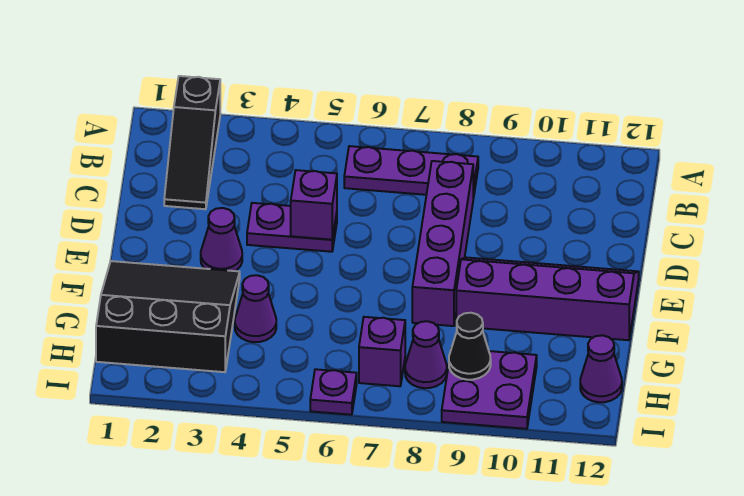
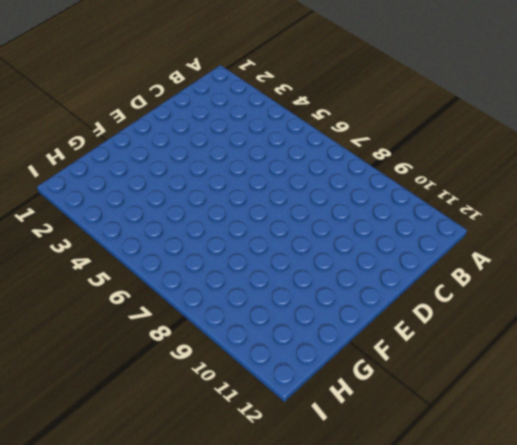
none -> black slope A2:C2 level 1 top A
none -> purple plate B6:B8 level 1
none -> purple brick C8:F8 level 1

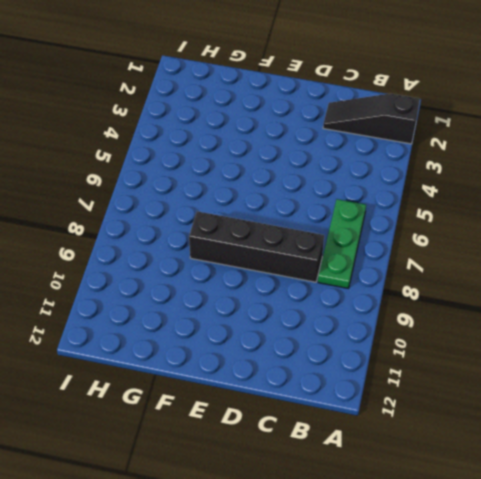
green plate B6:B8 level 1 -> purple plate B6:B8 level 1
black brick C8:F8 level 1 -> purple brick C8:F8 level 1
none -> purple plate D4:D5 level 1
none -> purple cone E3 level 1
none -> purple slope E9:F12 level 1 top F

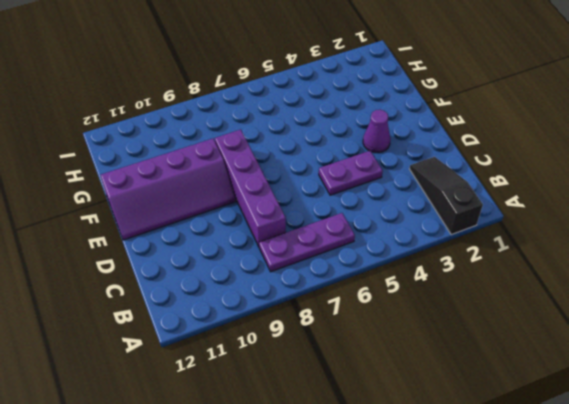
none -> black slope F1:H3 level 1 top H
none -> purple cone G4 level 1
none -> purple brick H7 level 1

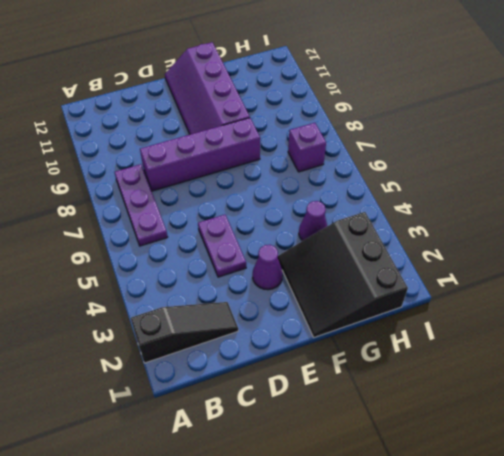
none -> purple cone H8 level 1
none -> purple plate H9:I10 level 1
none -> purple cone H12 level 1

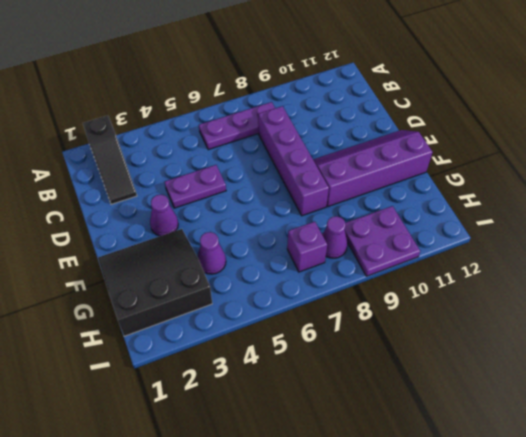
none -> purple cone H12 level 1
none -> purple plate I6 level 1
none -> purple brick D5 level 2

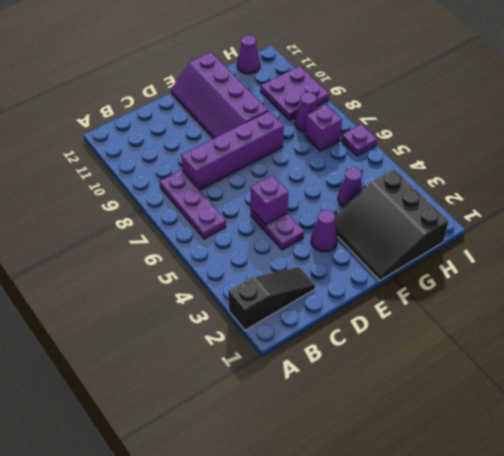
none -> black cone H9 level 2

